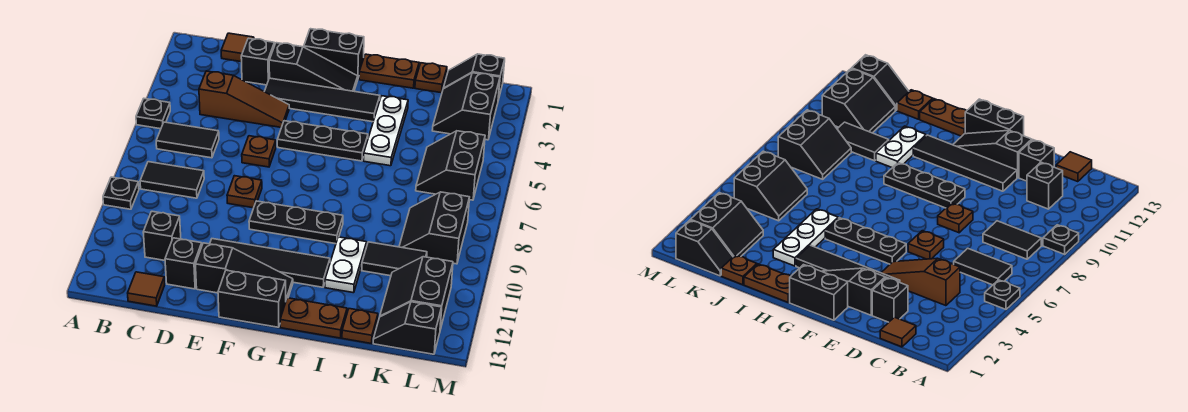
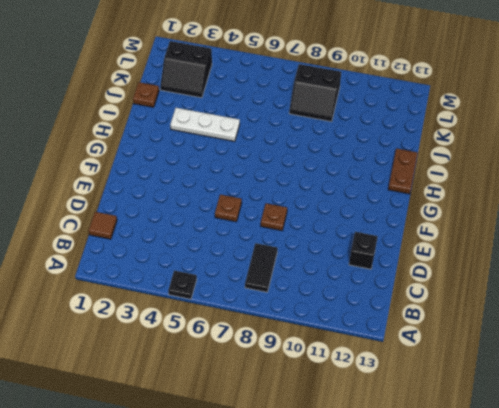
none -> black plate A9 level 1
none -> black tile B6:C6 level 1
none -> brown slope C4:E4 level 1 top C
none -> black brick C11 level 1

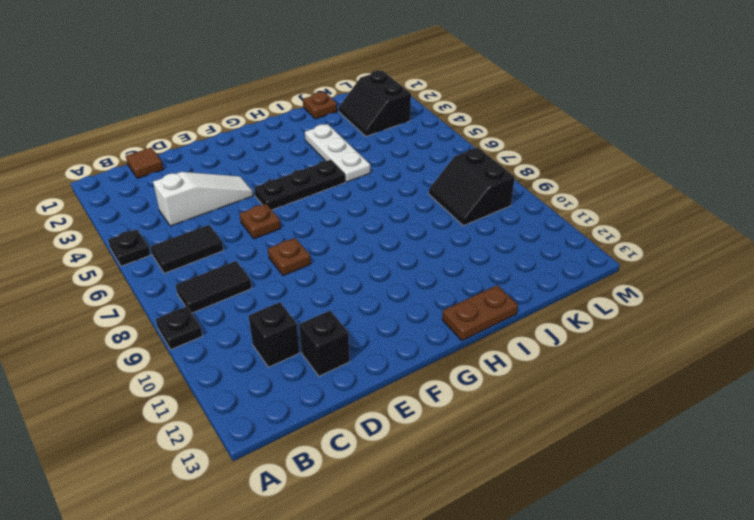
white slope C4:E4 level 1 top C -> brown slope C4:E4 level 1 top C
none -> brown tile C13 level 1
none -> black brick D2 level 1
none -> black slope E2:G2 level 1 top E
none -> black tile E3:H3 level 1

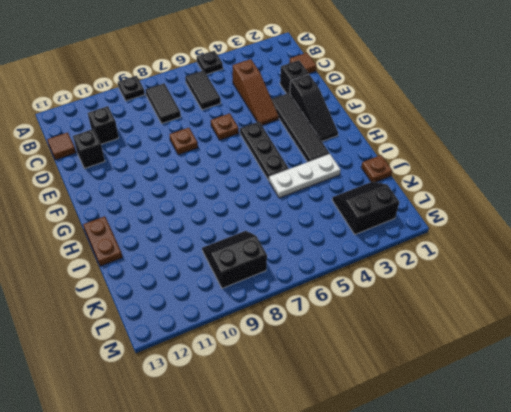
none -> black tile E11:H11 level 1
none -> black slope E12:G12 level 1 top E
none -> black brick F1:G1 level 1
none -> black plate F9:H9 level 1

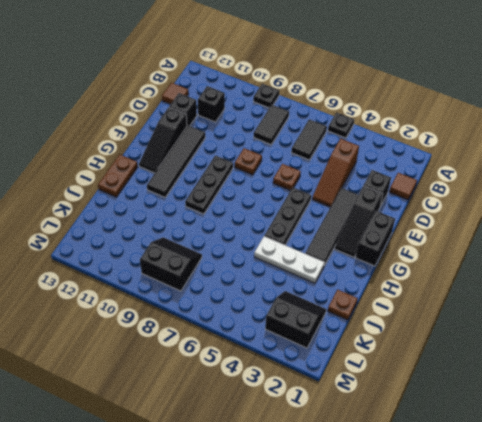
none -> black brick F13:G13 level 1
none -> brown plate H1:I1 level 1
none -> white plate I10:I11 level 1
none -> black tile J10:K10 level 1

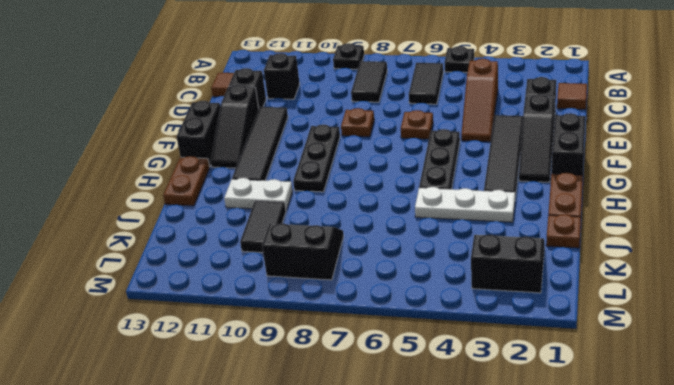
none -> brown plate J13 level 1
none -> black slope K1:L1 level 1 top L
none -> black slope K5:L6 level 1 top L
none -> black slope K11:L12 level 1 top L

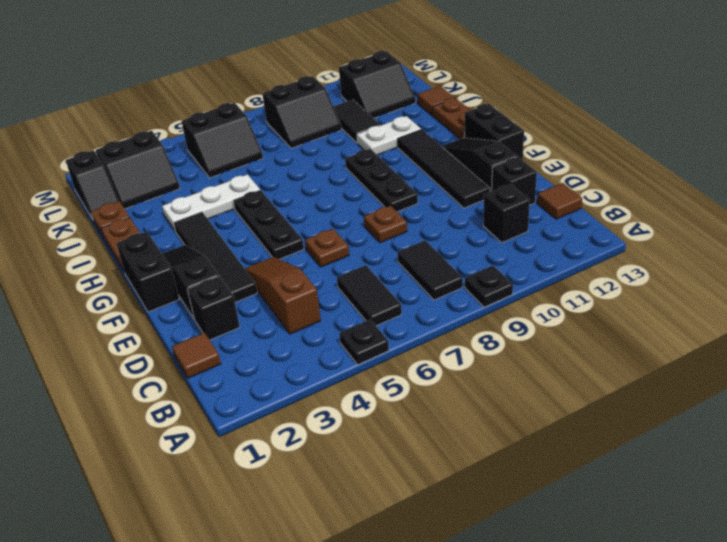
brown tile J13 level 1 -> brown plate J13 level 1
none -> black slope K13:L13 level 1 top L

